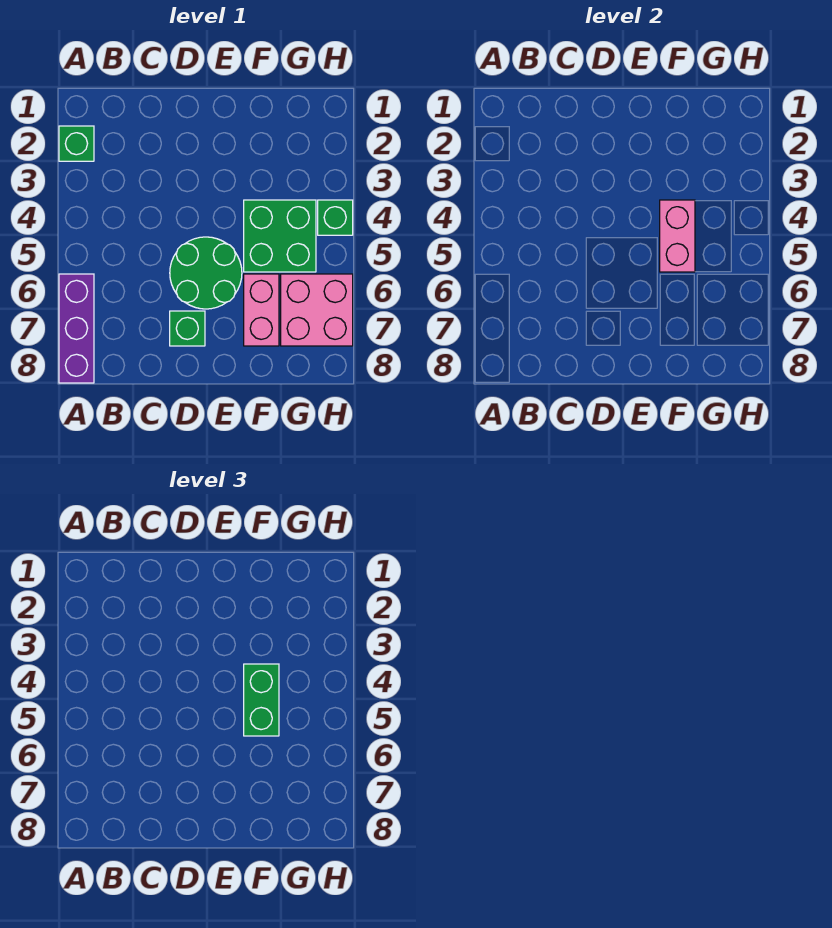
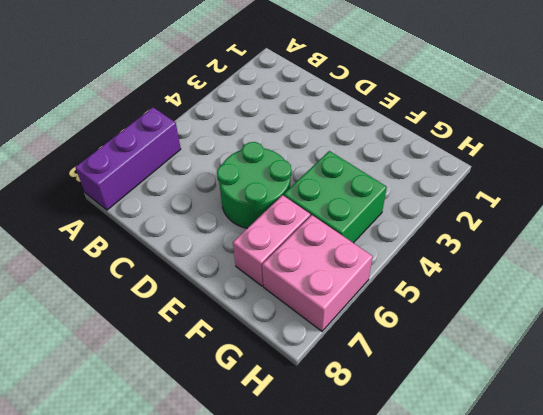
none -> green brick A2 level 1
none -> green brick D7 level 1

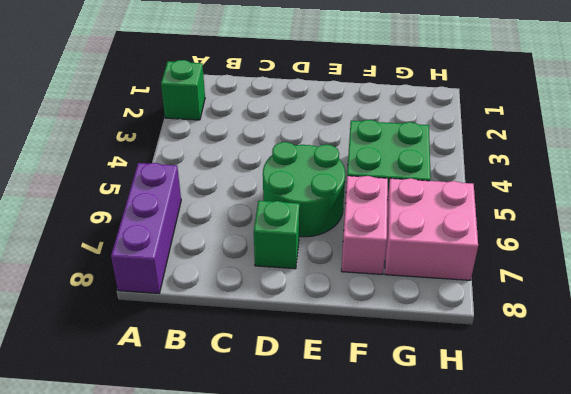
none -> green brick H4 level 1
none -> pink brick F4:F5 level 2

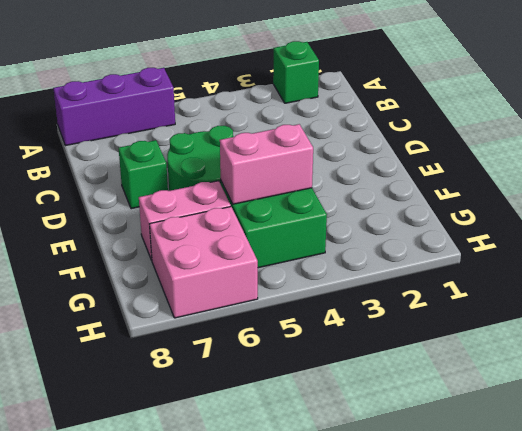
none -> green brick H4 level 1
none -> green brick F4:F5 level 3

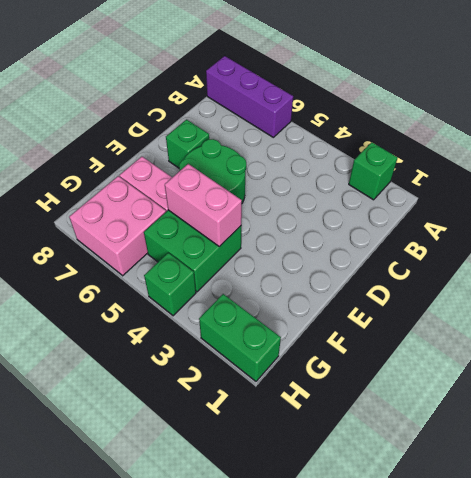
green brick H1:H2 level 1 -> green brick F4:F5 level 3

